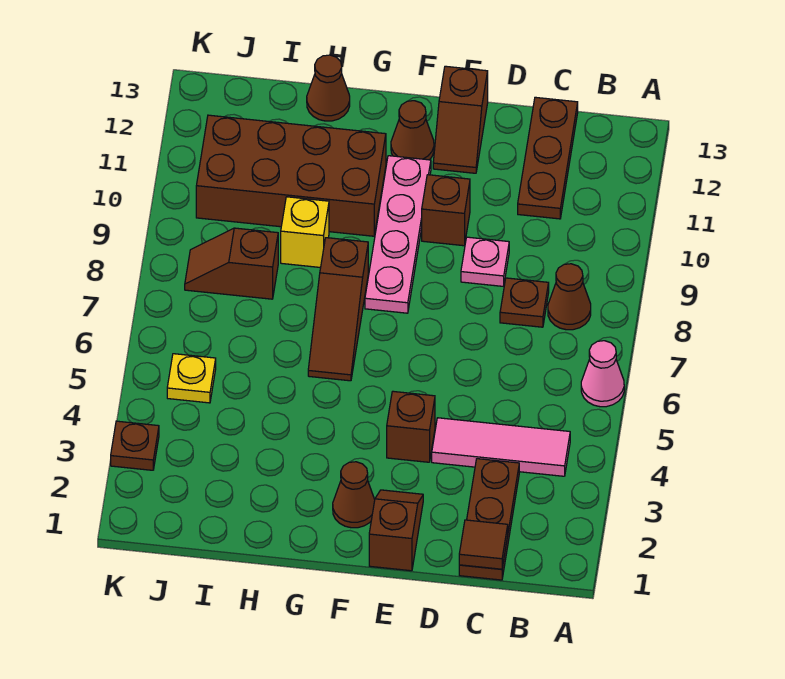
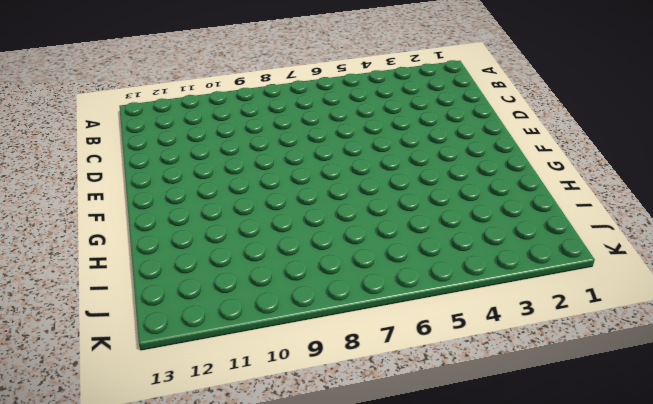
none -> pink cone A6 level 1
none -> pink tile B4:D4 level 1
none -> brown cone B8 level 1

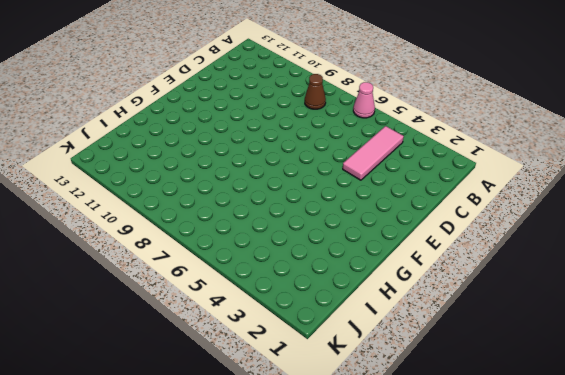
none -> brown plate C1:C3 level 1
none -> brown plate C8 level 1
none -> brown plate C11:C13 level 1

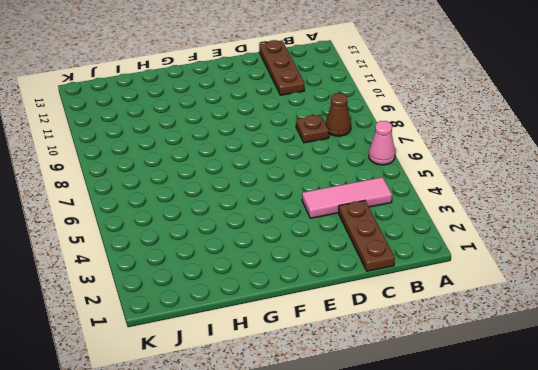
none -> pink plate D9 level 1
none -> brown slope E1:E2 level 1 top 1
none -> brown brick E4 level 1

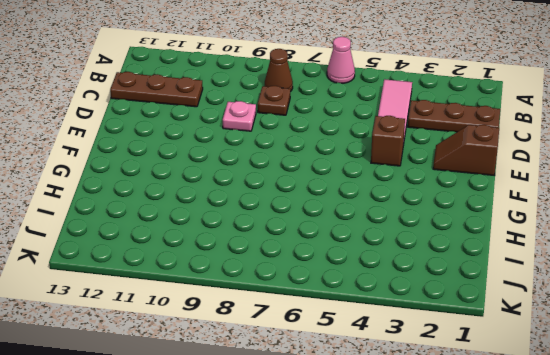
none -> brown brick E10 level 1
none -> brown slope E12:E13 level 1 top 13
none -> brown cone F2 level 1

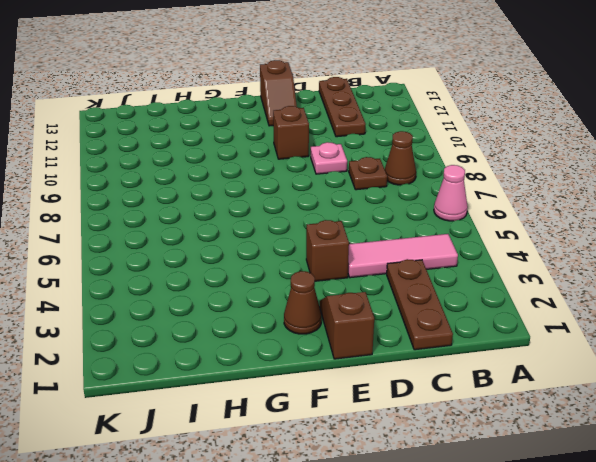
none -> pink plate F8:F11 level 1
none -> brown cone F12 level 1
none -> brown slope G6:G8 level 1 top 8

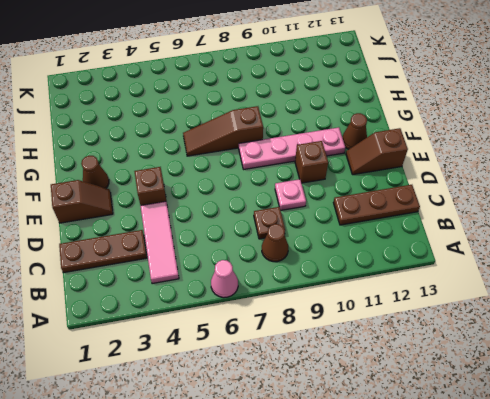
none -> brown brick G10:J11 level 1
none -> yellow brick H9 level 1
none -> brown cone H13 level 1

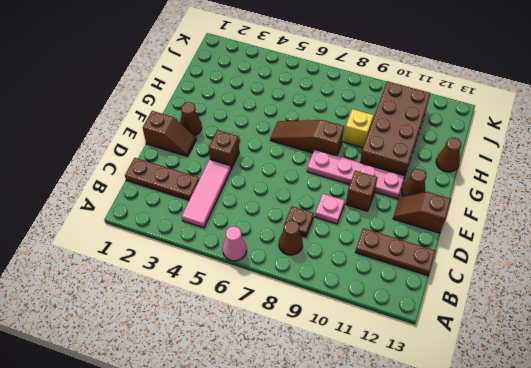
none -> brown slope I8:J8 level 1 top I
none -> yellow plate J5 level 1
none -> brown plate K3 level 1

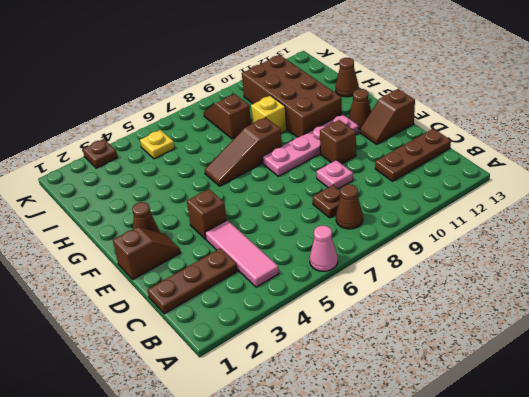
none -> brown tile C1 level 2

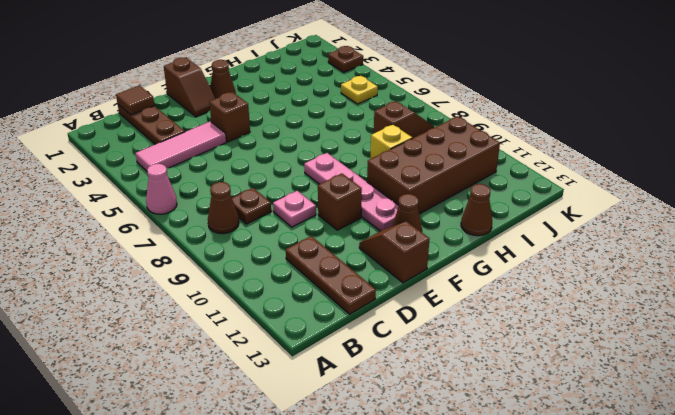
none -> brown slope G6:G8 level 1 top 8

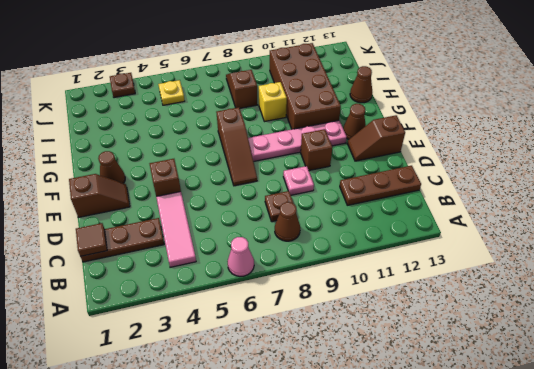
brown slope E7:G7 level 1 top G -> brown slope G6:G8 level 1 top 8

